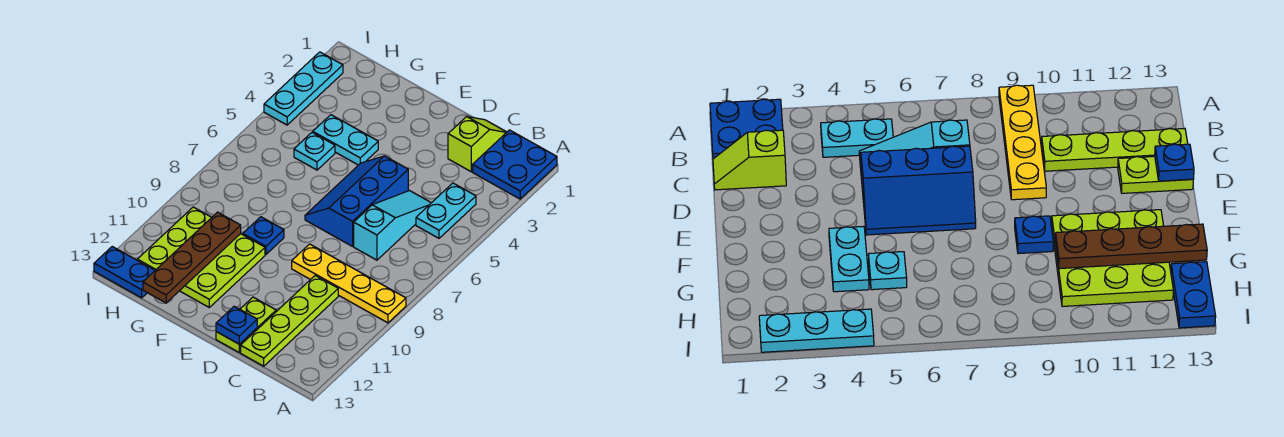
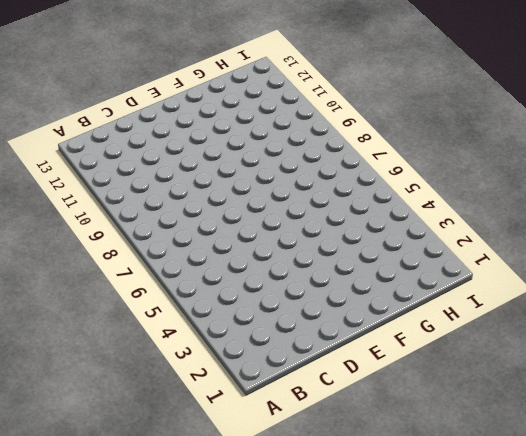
none -> blue plate A1:B2 level 1
none -> yellow plate A9:D9 level 1
none -> cyan plate B4:B5 level 1

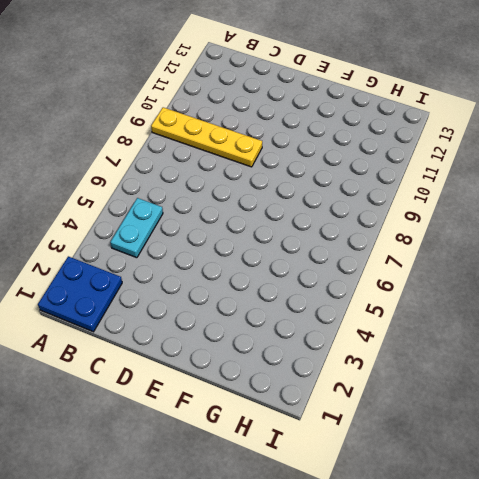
none -> lime slope C1:C2 level 1 top 2
none -> cyan slope C5:C7 level 1 top 7
none -> lime plate C10:C13 level 1

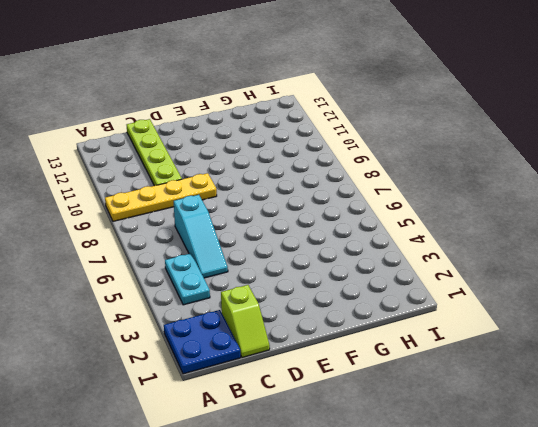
none -> blue slope D5:E7 level 1 top D
none -> lime plate D12:D13 level 1
none -> cyan plate F4:G4 level 1

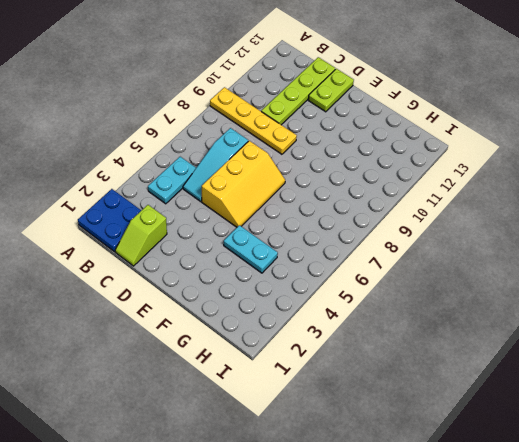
yellow slope D5:E7 level 1 top D -> blue slope D5:E7 level 1 top D
none -> blue plate F9 level 1
none -> lime plate F10:H12 level 1
none -> cyan plate G5 level 1

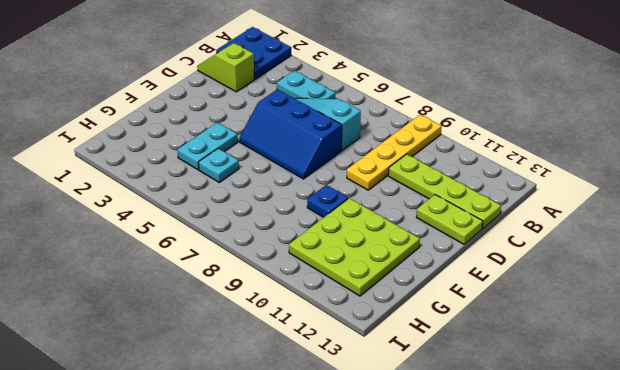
none -> blue plate H13:I13 level 1
none -> cyan plate I2:I4 level 1
none -> blue plate D13 level 2

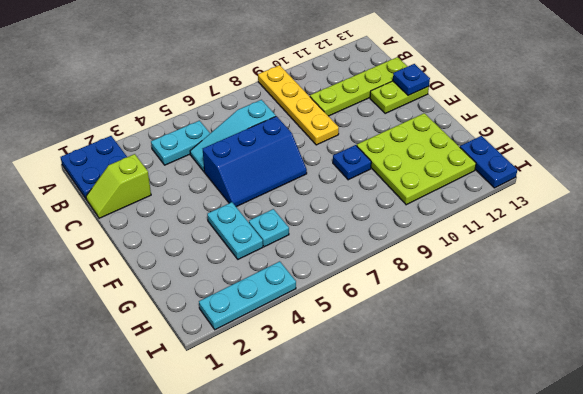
none -> brown plate G10:G13 level 2

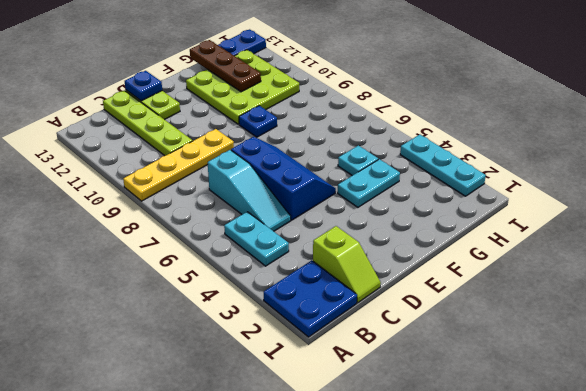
brown plate G11:G13 level 2 -> brown plate G10:G13 level 2

